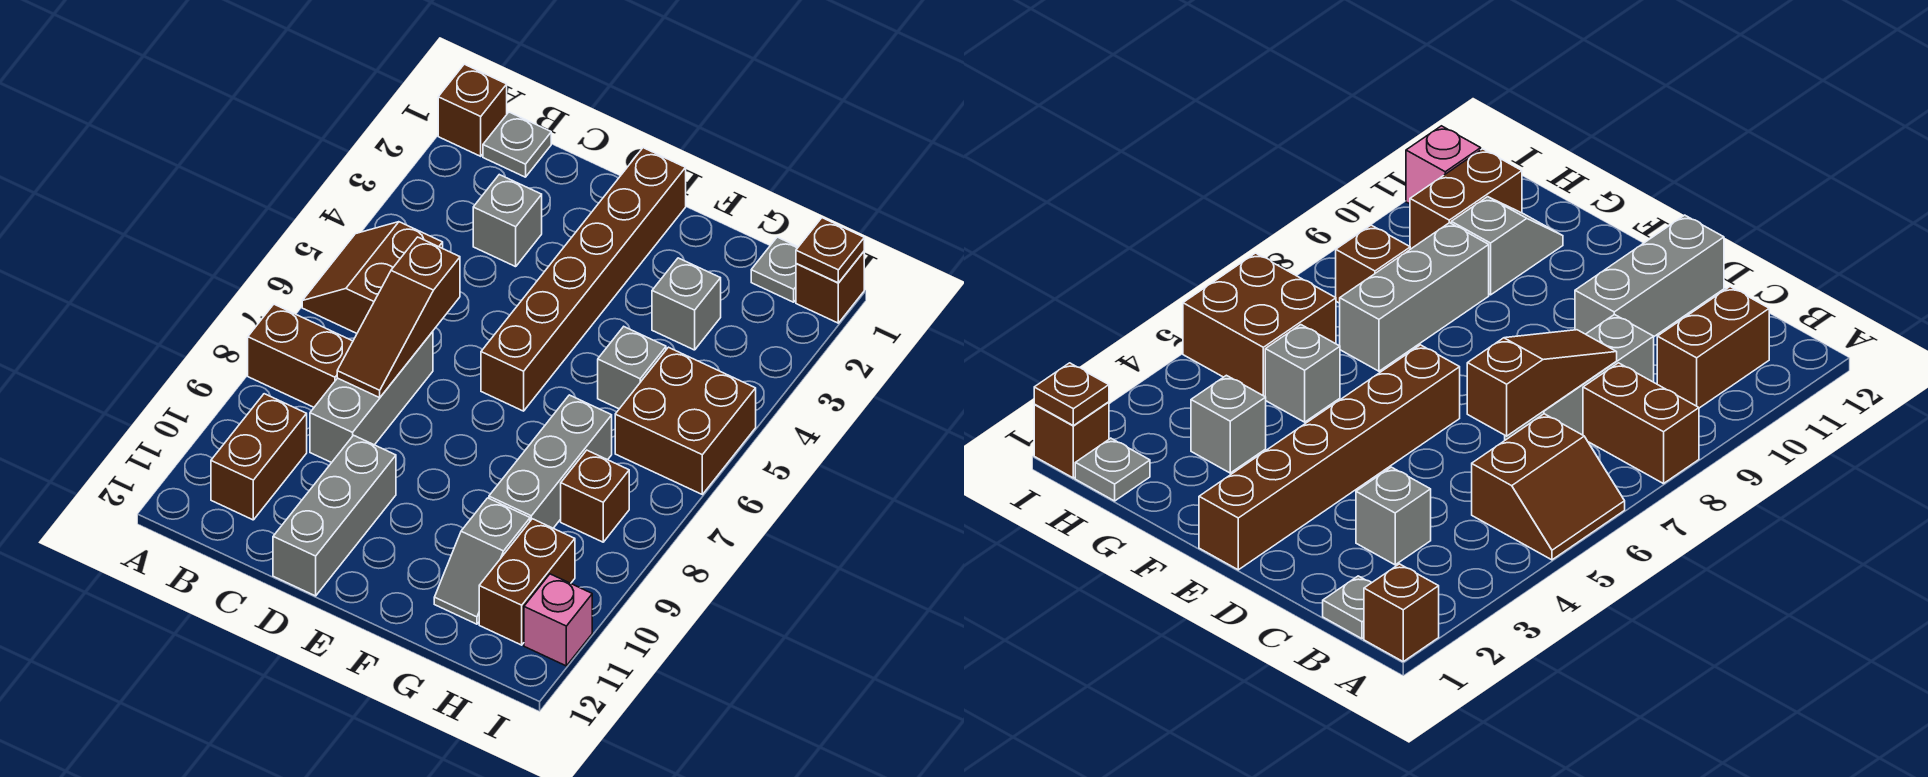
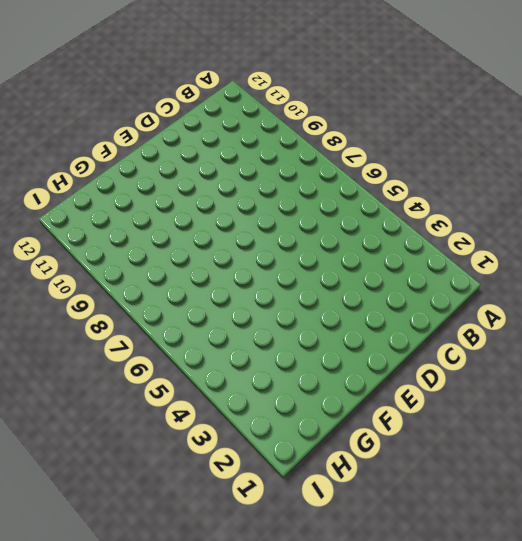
none -> brown brick A1 level 1
none -> brown slope A5:B6 level 1 top B
none -> brown brick A8:B8 level 1

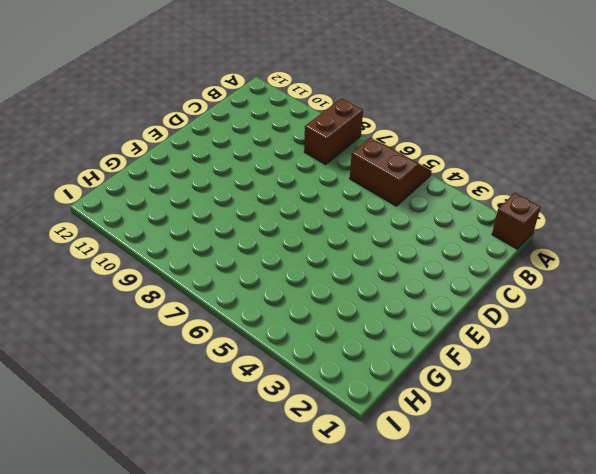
none -> grey plate B1 level 1
none -> brown brick B10:B11 level 1
none -> grey brick C3 level 1

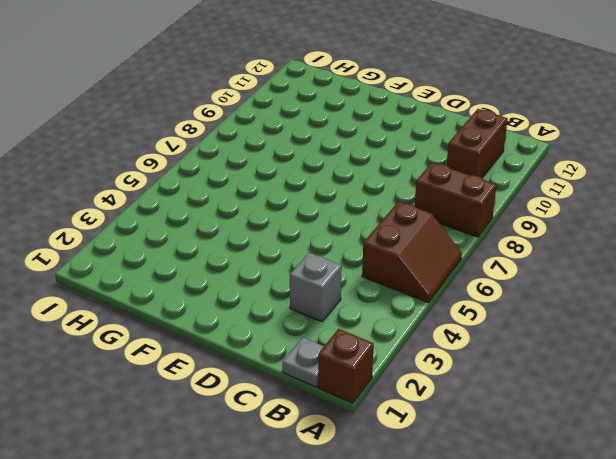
none -> grey brick C7:C9 level 1
none -> grey brick D10:D12 level 1
none -> brown brick E1:E6 level 1

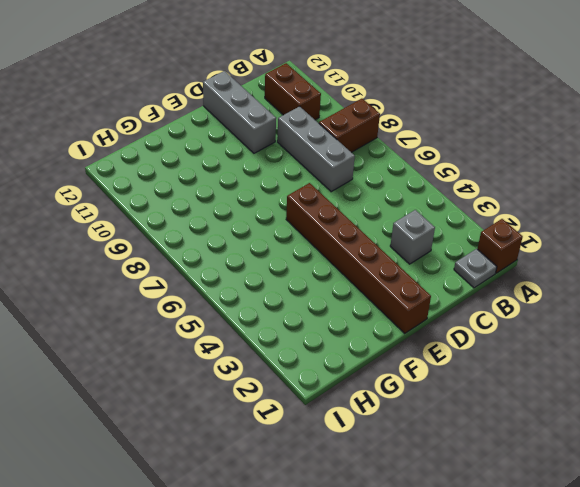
none -> brown slope A5:B6 level 1 top B
none -> grey brick G3 level 1
none -> grey brick G5 level 1

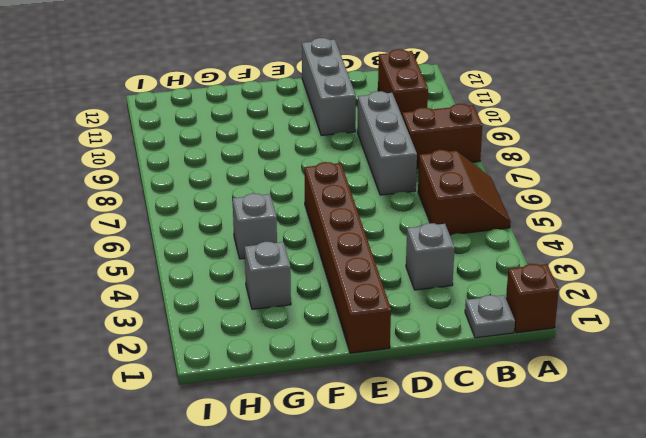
none -> grey brick G7:G9 level 1
none -> grey slope G10:G11 level 1 top 10
none -> grey plate H1 level 1

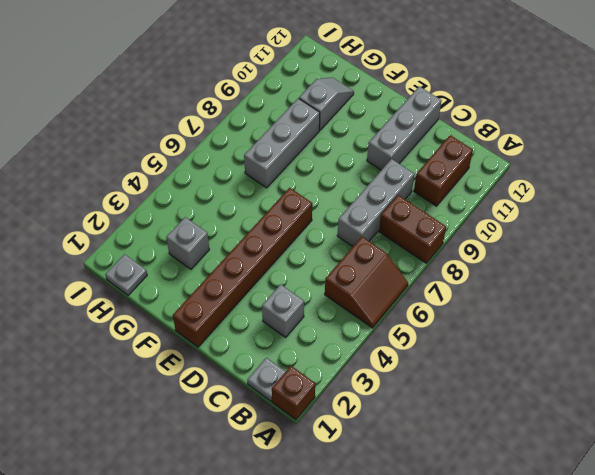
none -> grey brick G5 level 1
none -> brown brick H5:I6 level 1
none -> brown brick H8 level 1

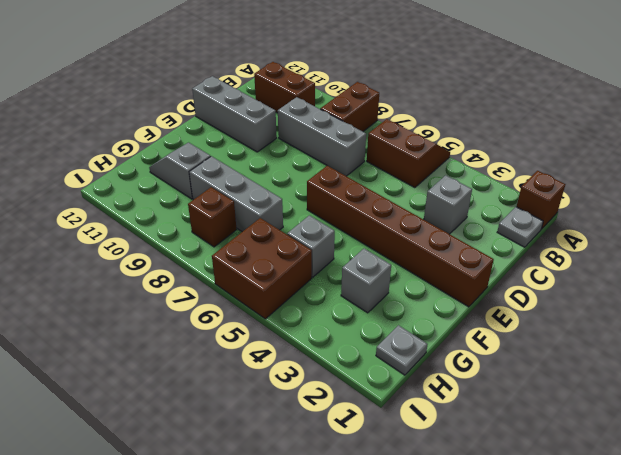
none -> brown brick H10:H11 level 1
none -> brown brick I1 level 1
none -> pink brick I11 level 1

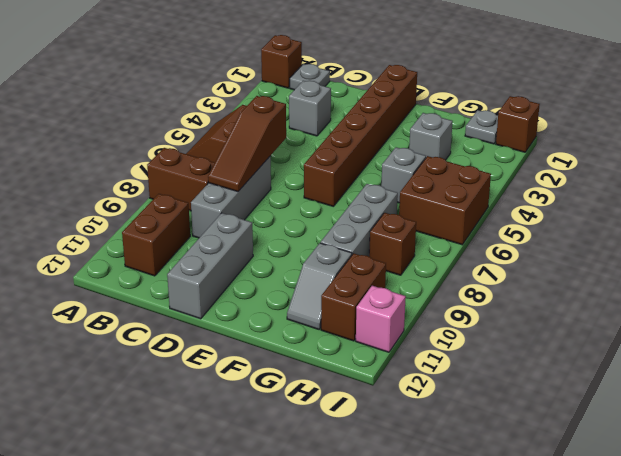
none -> brown plate I1 level 2

